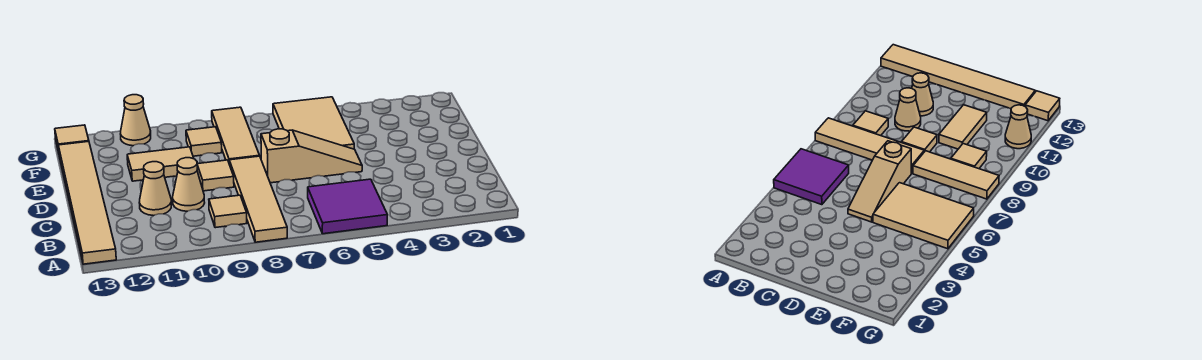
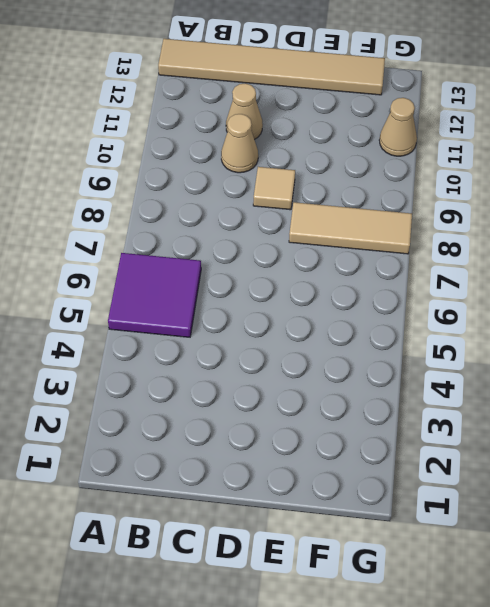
none -> tan tile A8:D8 level 1
none -> tan tile B9 level 1
none -> tan slope D5:D7 level 1 top 7

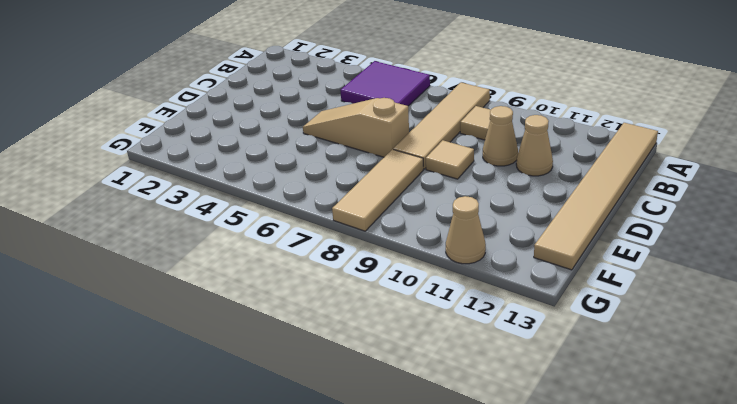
none -> tan tile E5:G6 level 1
none -> tan tile E10:E11 level 1
none -> tan tile F9 level 1

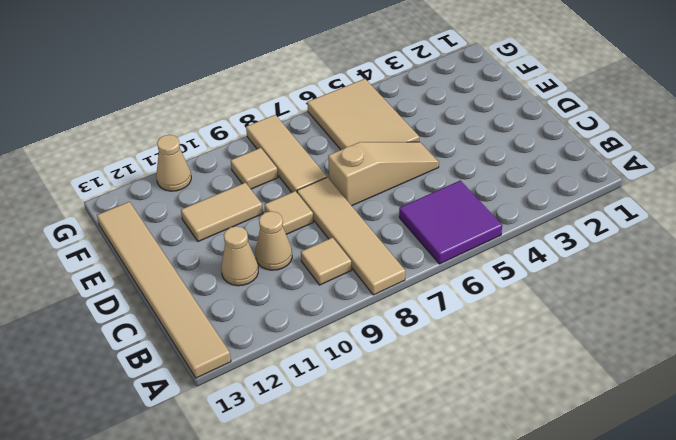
none -> tan tile G13 level 1

